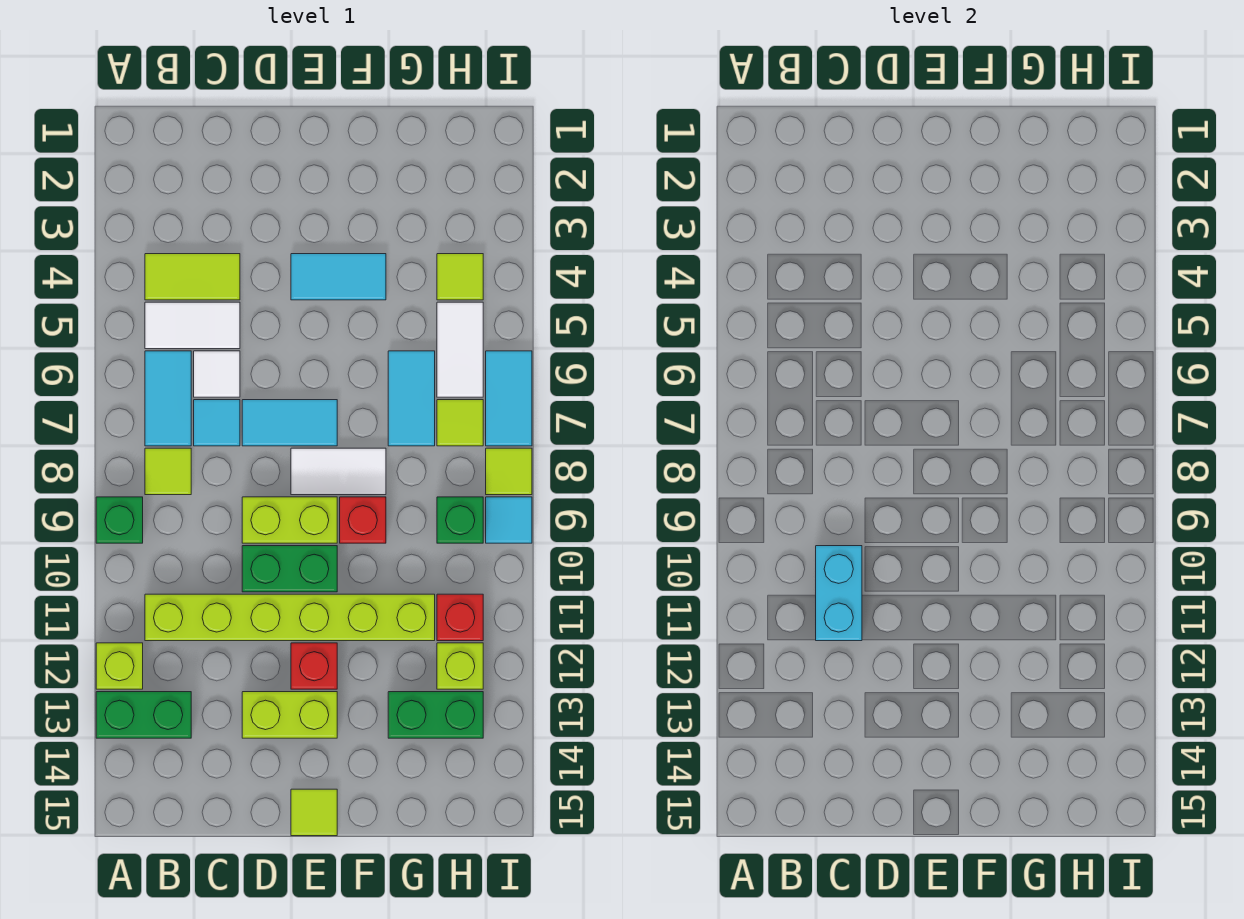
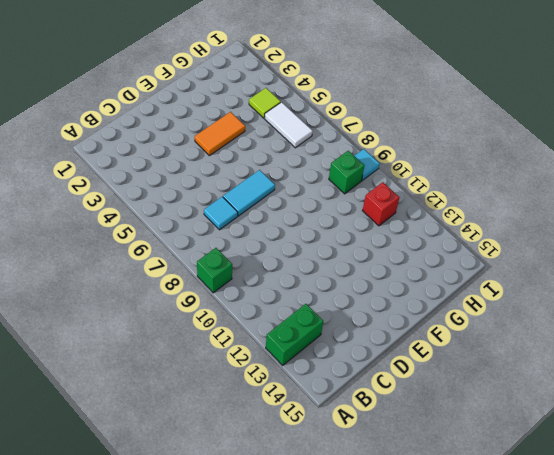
orange tile E4:F4 level 1 -> cyan tile E4:F4 level 1
none -> lime brick A12 level 1
none -> lime tile B4:C4 level 1
none -> white tile B5:C5 level 1
none -> cyan tile B6:B7 level 1

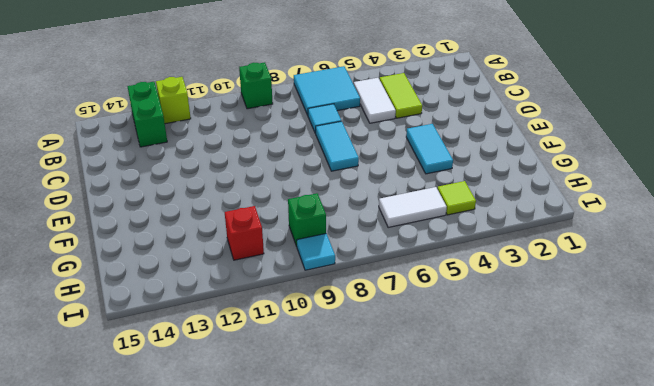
cyan tile A6:B7 level 1 -> cyan tile B6:B7 level 1
none -> lime tile B8 level 1
none -> lime brick B11:G11 level 1
none -> white tile C6 level 1
none -> lime brick D9:E9 level 1

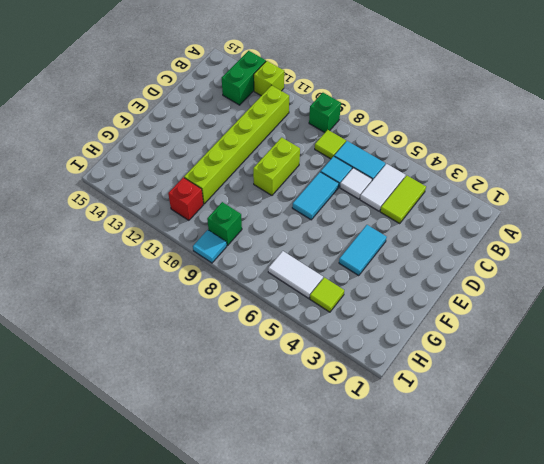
none -> green brick D10:E10 level 1
none -> lime brick D13:E13 level 1
none -> white tile E8:F8 level 1
none -> red brick E12 level 1

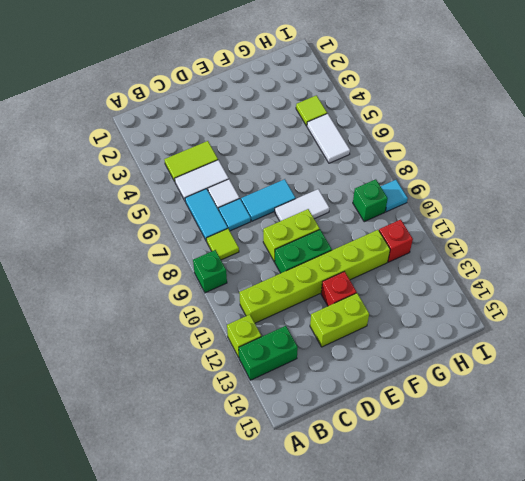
none -> cyan tile E4:F4 level 1
none -> lime tile E15 level 1
none -> red brick F9 level 1
none -> cyan tile G6:G7 level 1

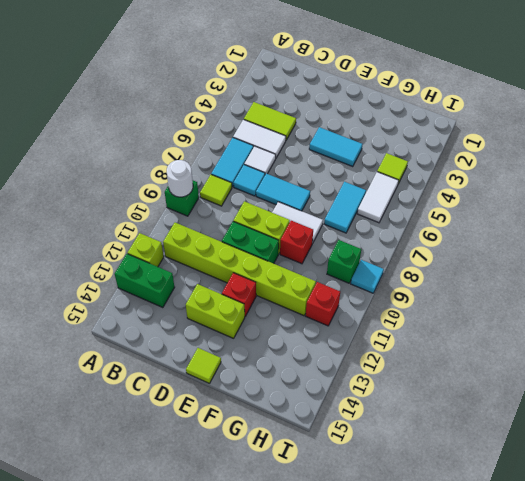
white round brick A9 level 2 -> none
none -> green brick G13:H13 level 1
none -> lime tile H7 level 1
none -> lime brick H12 level 1
none -> cyan tile I6:I7 level 1

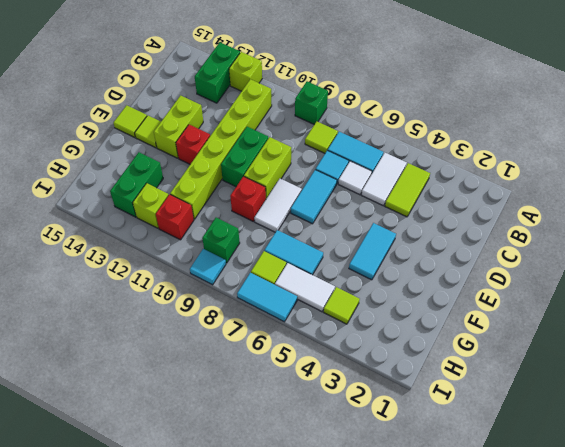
lime tile E14 level 1 -> lime tile I8 level 1
none -> cyan brick C10:C11 level 2

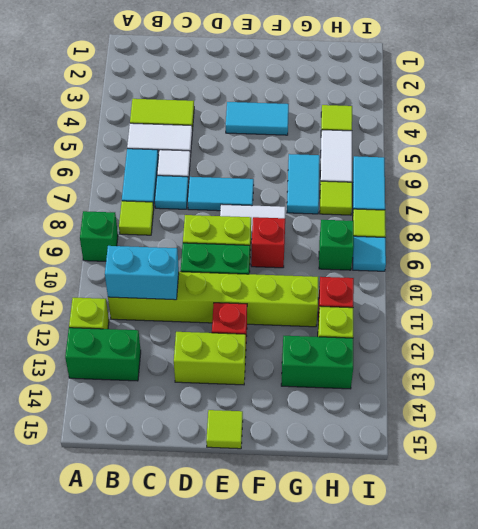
cyan brick B11:C11 level 2 -> cyan brick C10:C11 level 2

